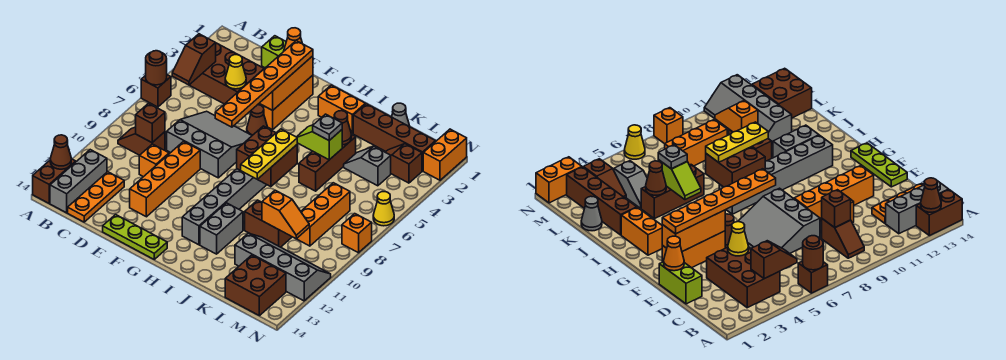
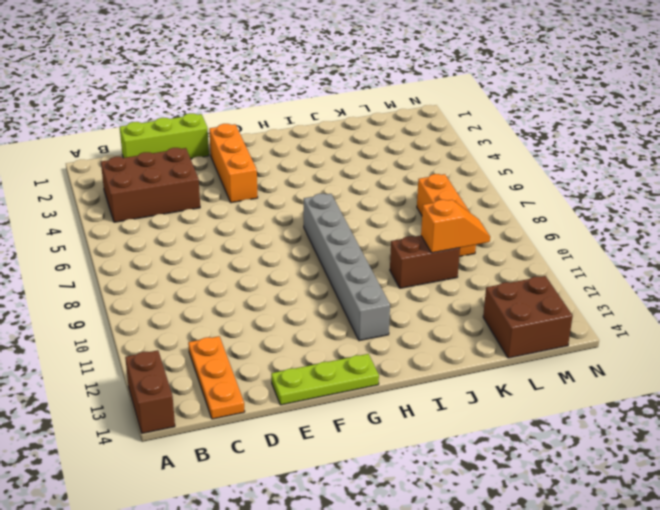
lime brick C1:E1 level 1 -> lime brick D1:E1 level 1
none -> brown brick A6 level 1
none -> brown slope B9:C9 level 1 top C
none -> grey brick B12:B14 level 1
none -> grey slope D6:F8 level 1 top 8

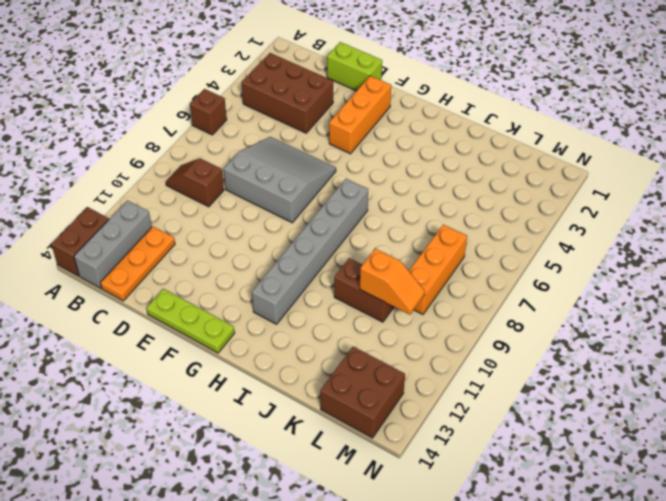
none -> orange brick D10 level 1
none -> orange brick E9:E12 level 1
none -> brown cone F5 level 1
none -> orange brick H2:I2 level 1

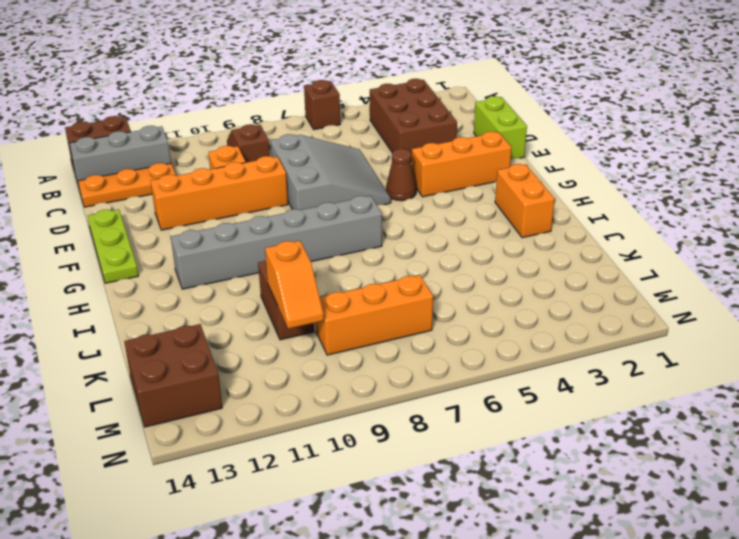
none -> grey brick I11:I12 level 1
none -> brown brick J2:M2 level 1
none -> brown brick J4:J6 level 1
none -> grey cone K1 level 1

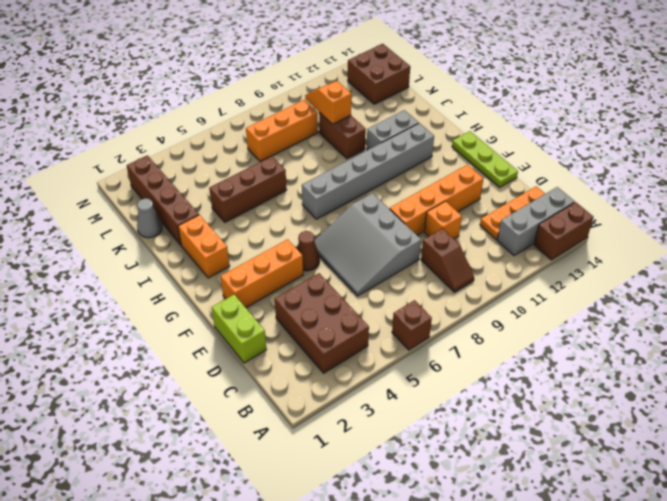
none -> grey slope K4:L4 level 1 top L
none -> grey slope K11:N12 level 1 top 12
none -> brown slope L3:M3 level 1 top M
none -> orange brick N1:N2 level 1

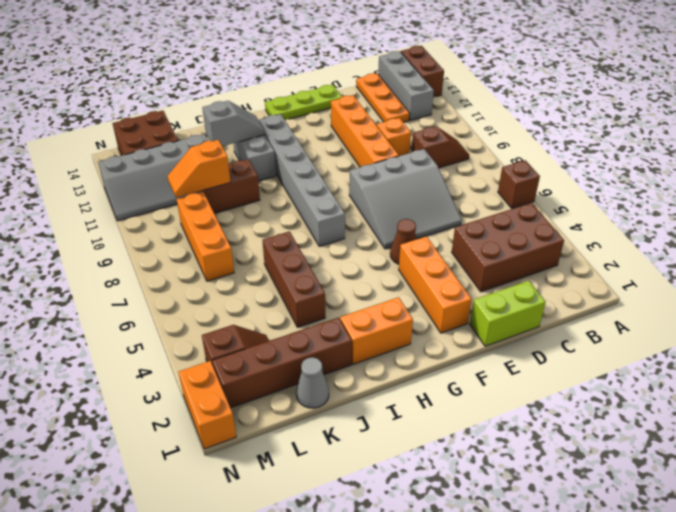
grey slope I12:J12 level 2 top J -> grey slope K4:L4 level 1 top L
none -> yellow cone N6 level 1
none -> orange brick N8 level 1
none -> brown round brick A6 level 2
none -> brown cone A13 level 2

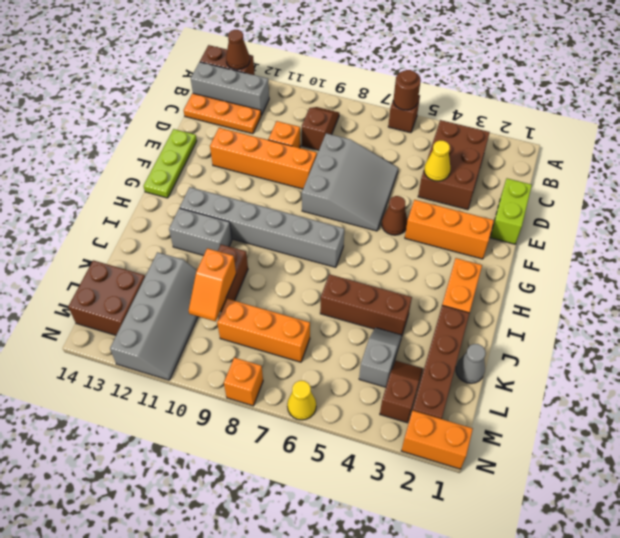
none -> brown slope B4:B5 level 2 top 4
none -> brown brick C9 level 2
none -> orange cone E1 level 2
none -> orange brick F2:F4 level 2

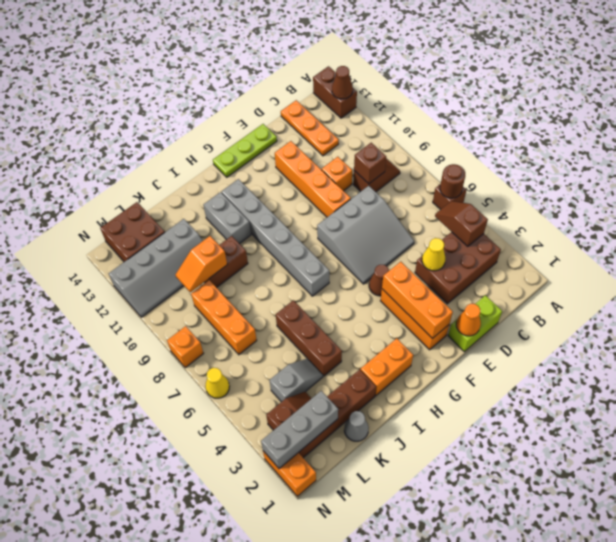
grey brick L2:N2 level 2 -> grey brick B12:B14 level 1
none -> brown brick H7:I8 level 2
none -> lime slope I5:J5 level 2 top J
none -> brown cone J4 level 2
none -> orange plate F2:F7 level 3

